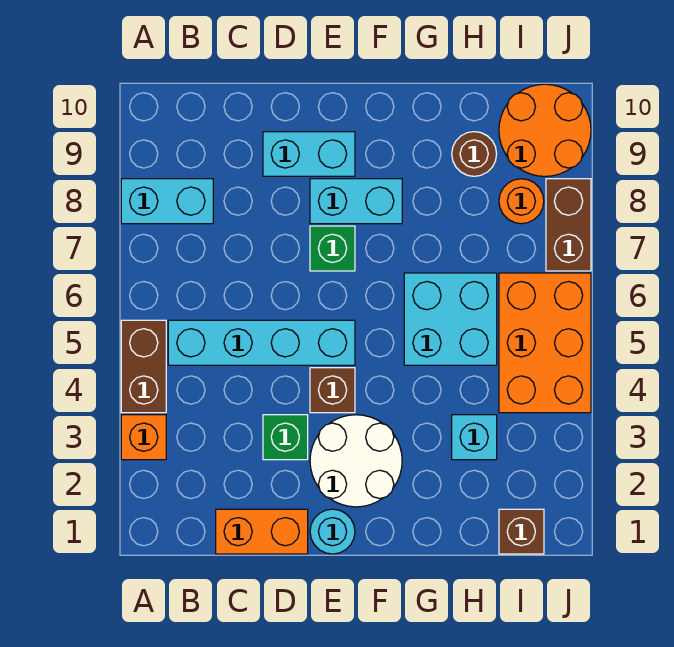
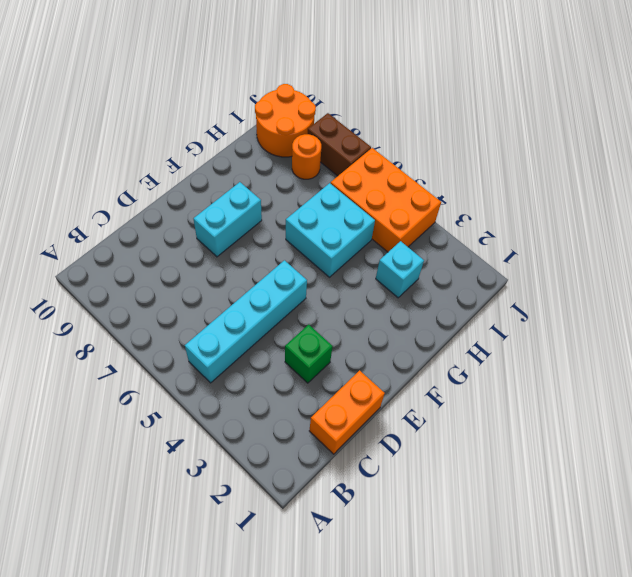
none -> orange brick A3 level 1
none -> brown brick A4:A5 level 1
none -> cyan brick A8:B8 level 1

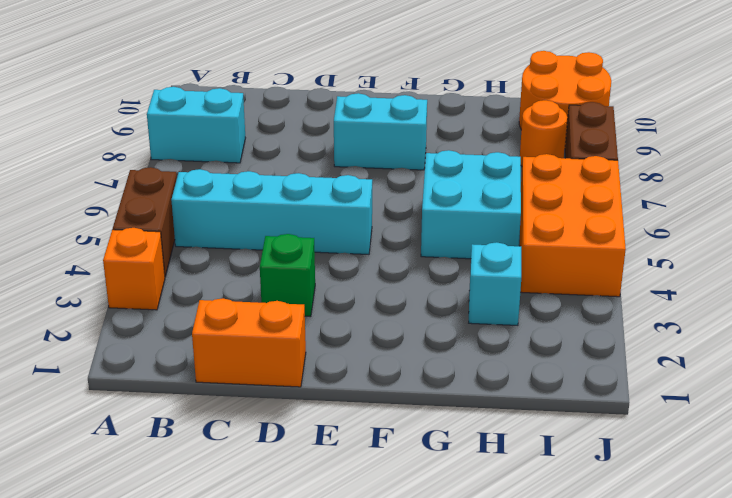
none -> cyan brick D9:E9 level 1
none -> cyan round brick E1 level 1
none -> white round brick E2:F3 level 1

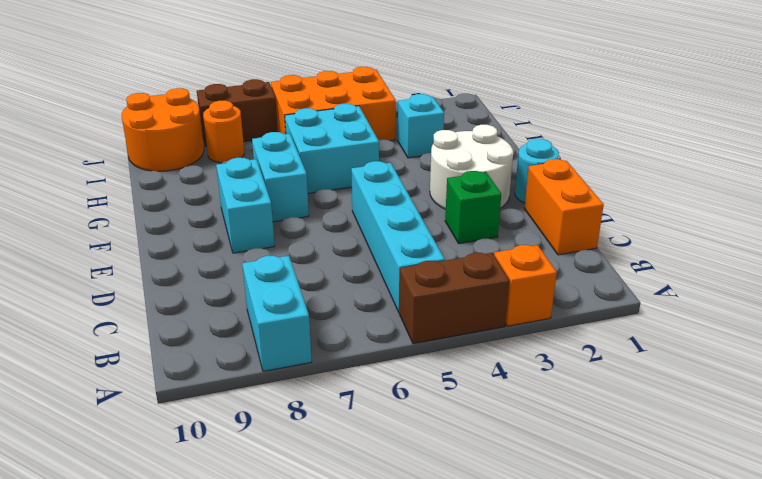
cyan brick F7:G7 level 1 -> cyan brick D9:E9 level 1
none -> brown brick E4 level 1
none -> green brick E7 level 1
none -> brown round brick H9 level 1

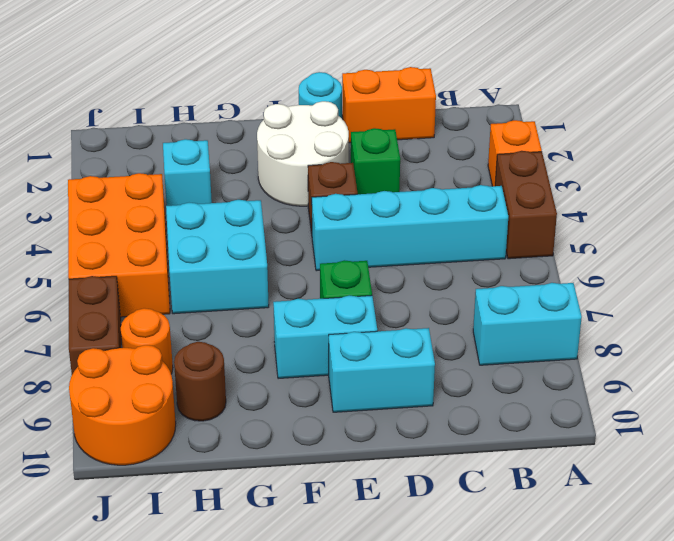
none -> brown brick I1 level 1

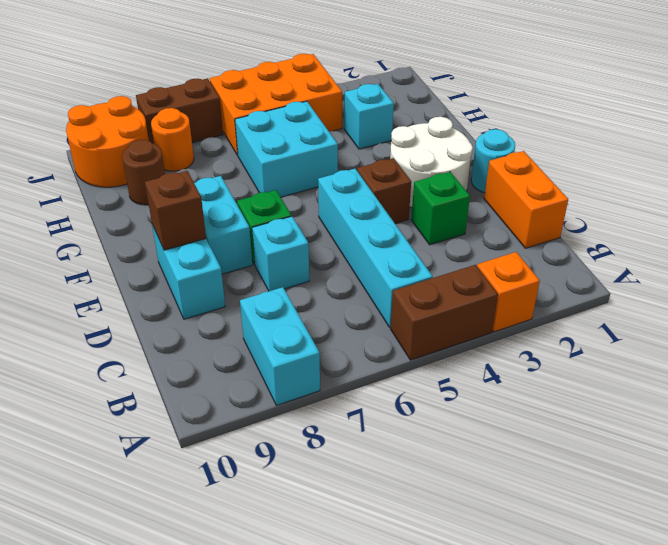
cyan brick D7 level 1 -> none
brown brick E9 level 2 -> brown brick I1 level 1

